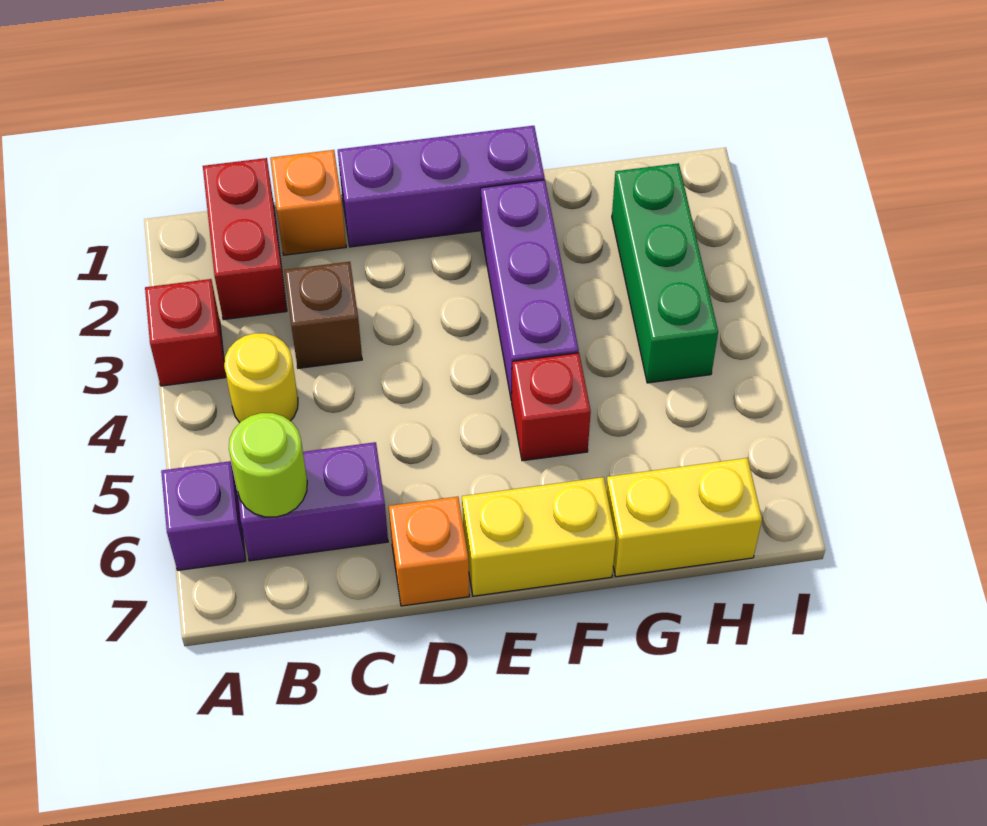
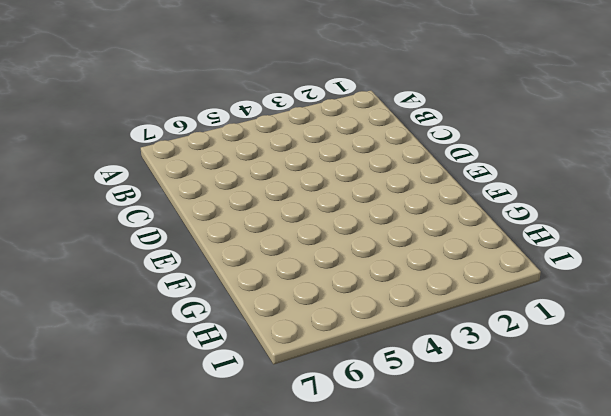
none -> red brick A3 level 1
none -> purple brick A6 level 1
none -> red brick B1:B2 level 1

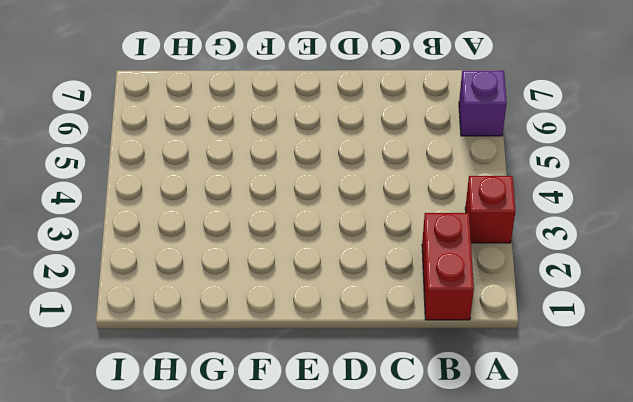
none -> yellow round brick B4 level 1
none -> purple brick B6:C6 level 1
none -> orange brick C1 level 1

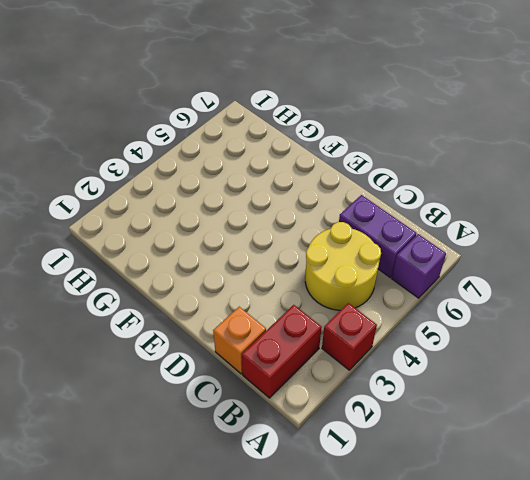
yellow round brick B4:C5 level 1 -> yellow round brick B4 level 1
none -> brown brick C3 level 1
none -> purple brick D1:F1 level 1
none -> orange brick D7 level 1

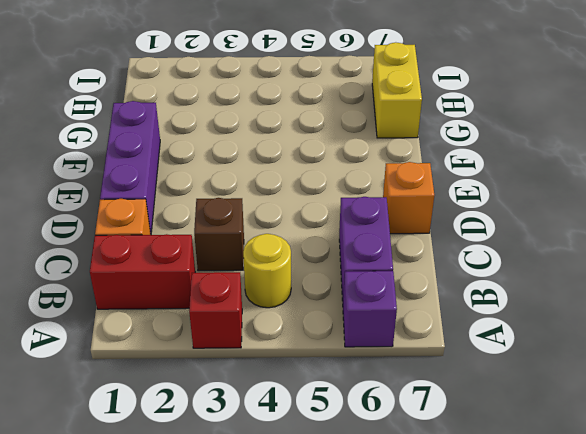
none -> yellow brick E7:F7 level 1
none -> purple brick F2:F4 level 1
none -> red brick F5 level 1

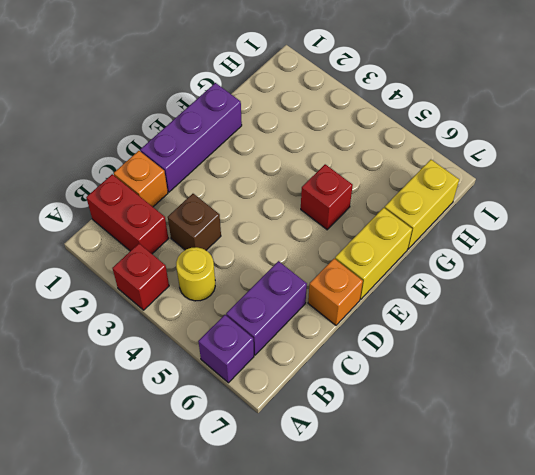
none -> purple brick F2:F4 level 1
none -> green brick H2:H4 level 1
none -> lime round brick B6 level 2

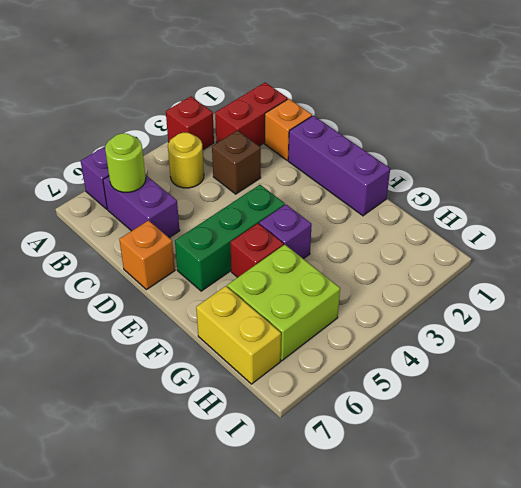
green brick E4:E6 level 1 -> green brick H2:H4 level 1
purple brick F4 level 1 -> purple brick F2:F4 level 1
lime brick G5:H6 level 1 -> none
none -> yellow brick E7:F7 level 1

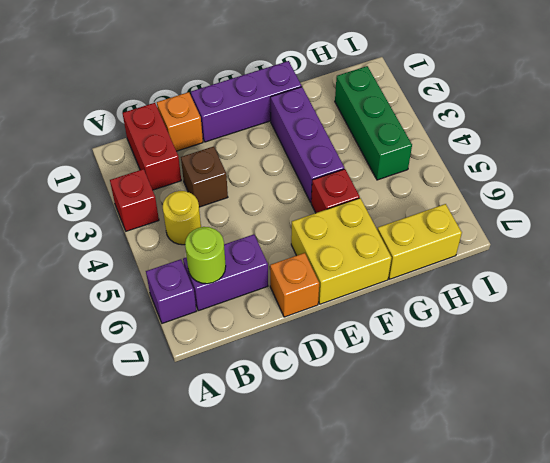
yellow brick E6:F7 level 1 -> yellow brick E7:F7 level 1

